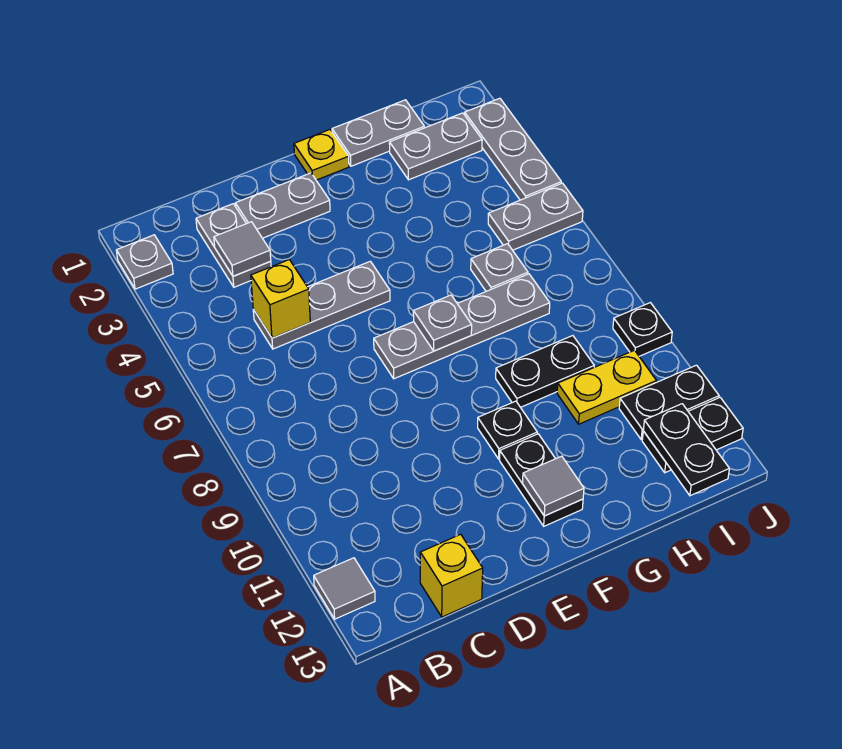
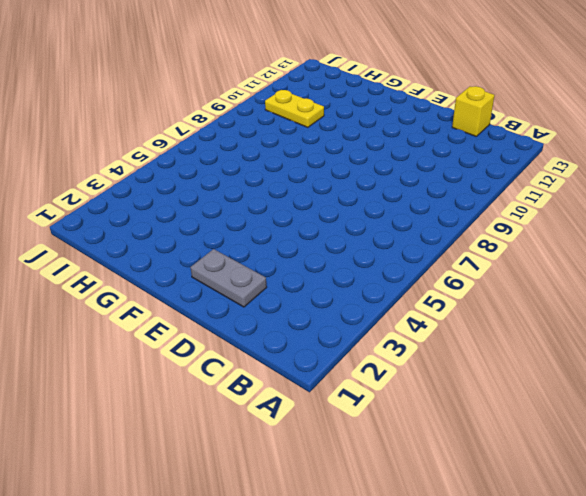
none -> grey plate A2 level 1
none -> grey tile A12 level 1
none -> grey plate C2:C3 level 1

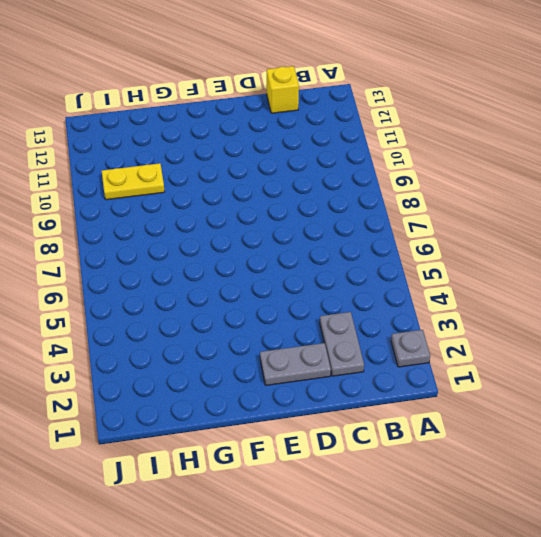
none -> grey tile A12 level 1
none -> grey plate C5:E5 level 1
none -> grey plate E7:H7 level 1

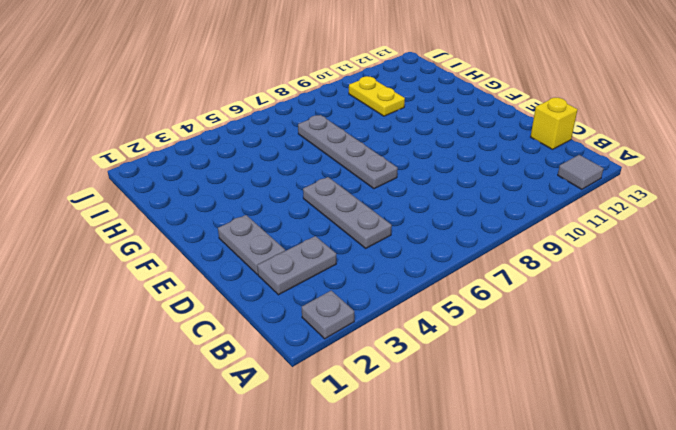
none -> yellow plate F1 level 1
none -> black plate F10 level 1
none -> black plate F11:F12 level 1

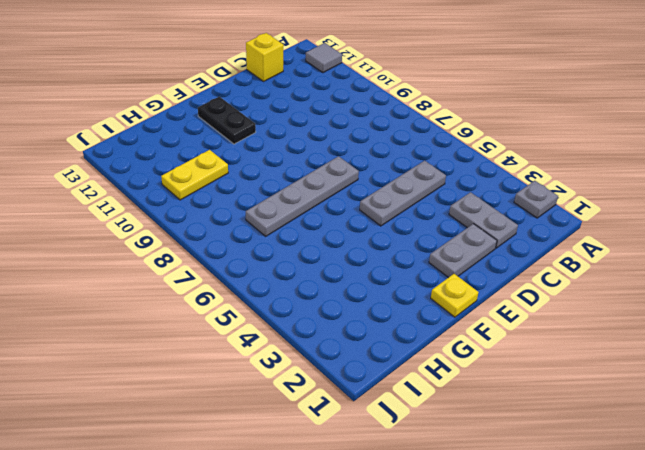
none -> black plate F10 level 1
none -> grey plate G1:H1 level 1
none -> black plate G9:H9 level 1

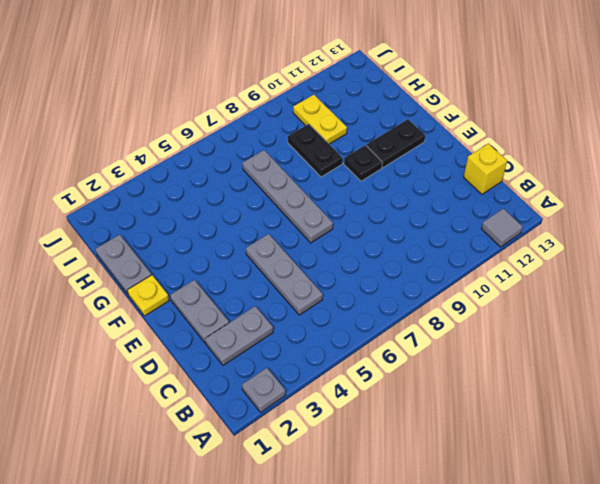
none -> grey plate H2:I2 level 1
none -> grey plate H6 level 1
none -> grey plate I5:J5 level 1

